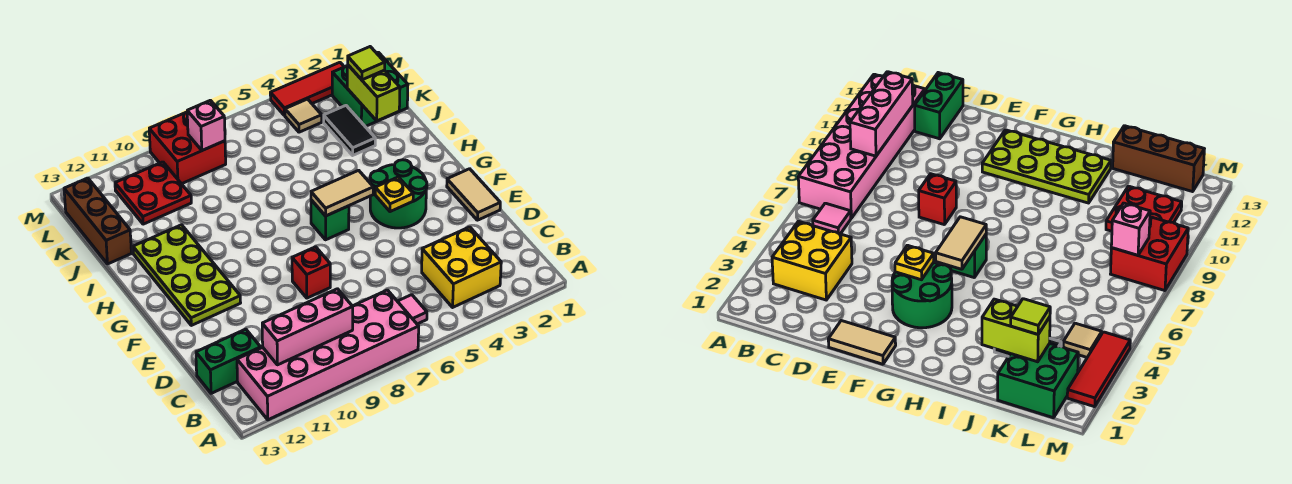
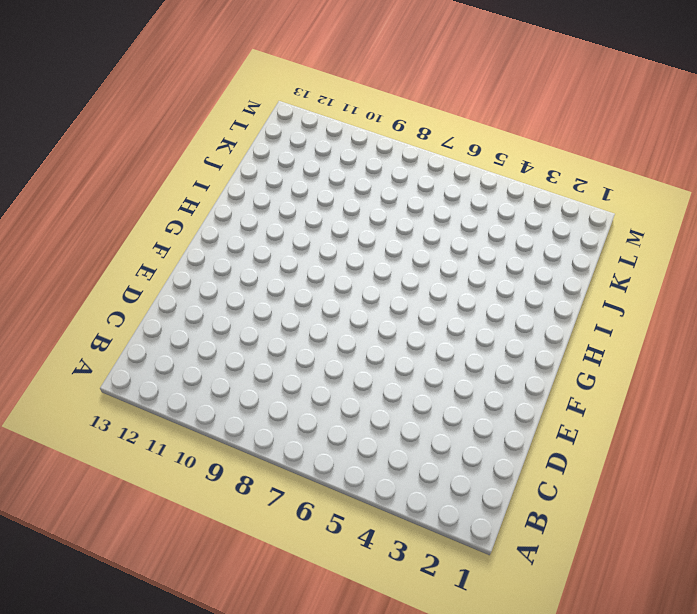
none -> pink brick A7:B12 level 1
none -> yellow brick B3:C4 level 1
none -> pink tile B6 level 1

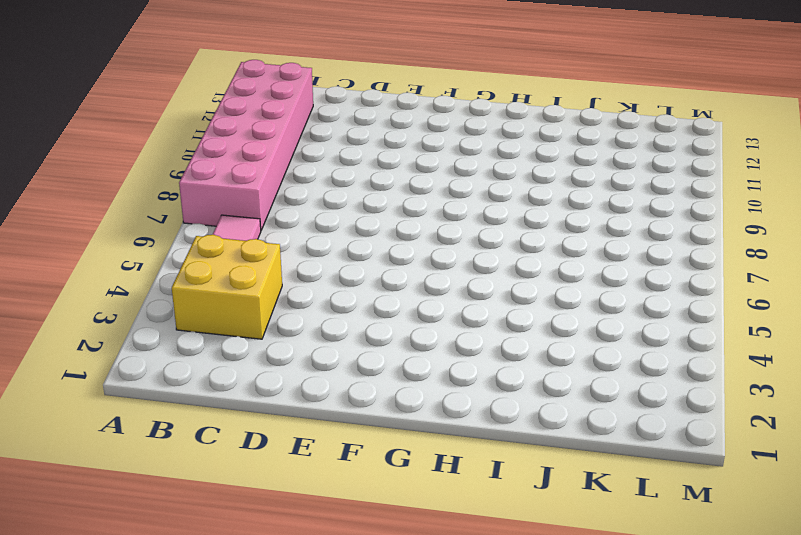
none -> green brick C12:C13 level 1
none -> tan tile E1:F1 level 1
none -> red brick E8 level 1

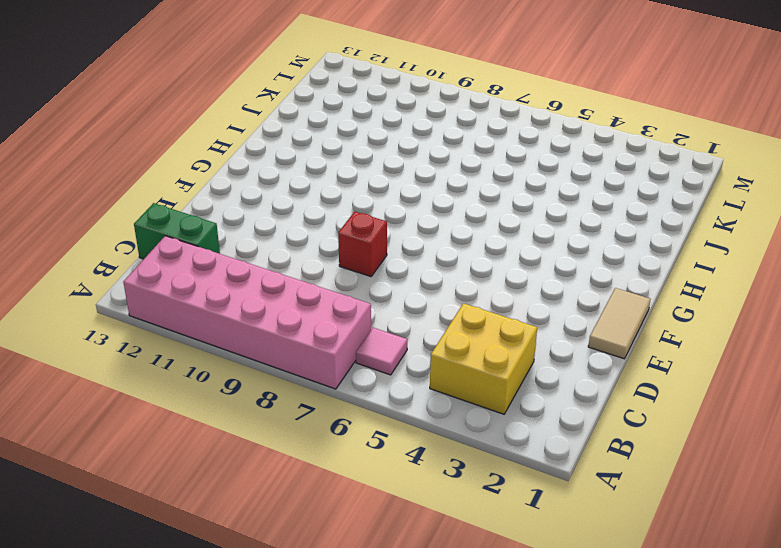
none -> green round brick F3:G4 level 1
none -> lime plate F11:I12 level 1
none -> green brick G6 level 1

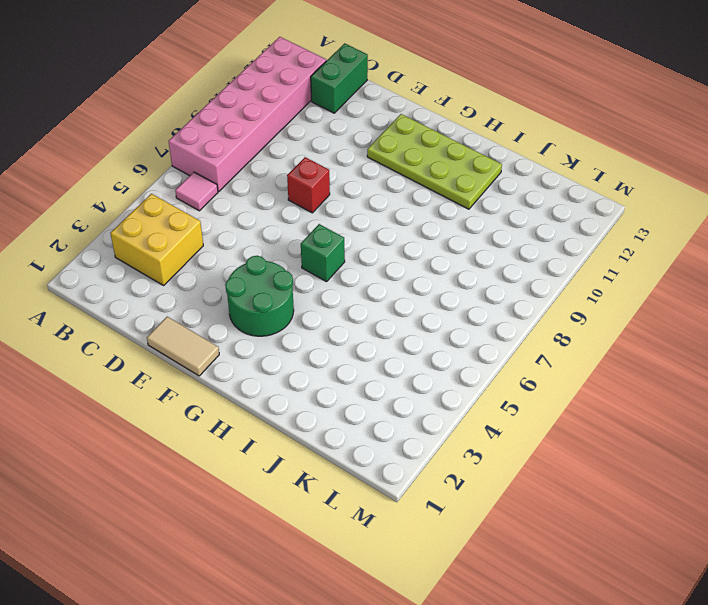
none -> black tile J3:K3 level 1
none -> brown brick J13:L13 level 1
none -> green brick K1:L2 level 1

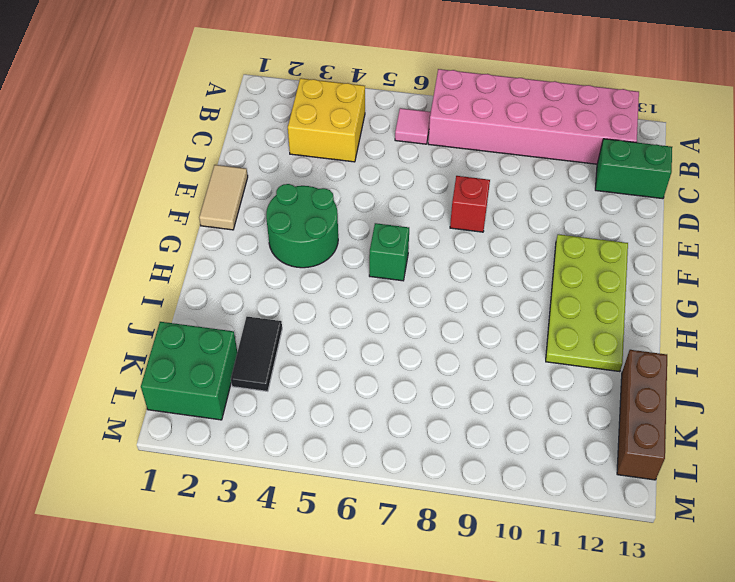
none -> red plate K10:L11 level 1
none -> tan tile L4 level 1
none -> red brick L8:M9 level 1

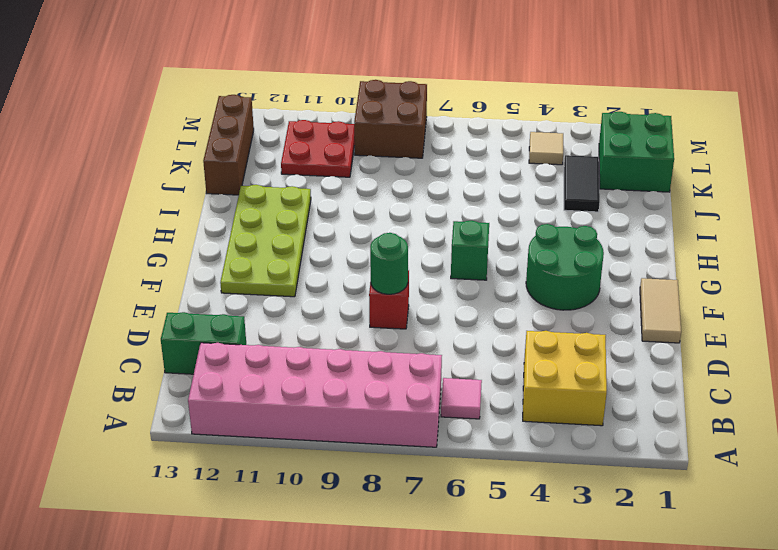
green round brick E8 level 2 -> none
brown brick L8:M9 level 1 -> red brick L8:M9 level 1
none -> red tile M2:M4 level 1
none -> pink brick B9:B11 level 2
none -> yellow plate F4 level 2

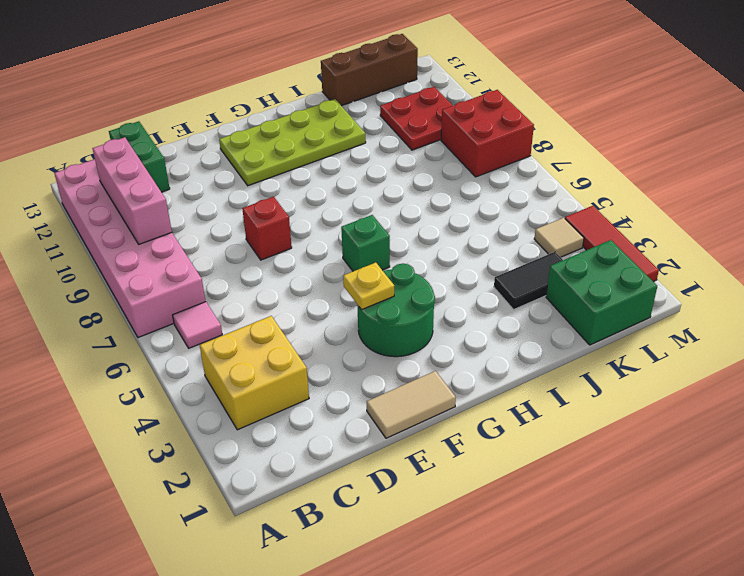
none -> tan tile G5:G6 level 2
none -> lime brick J2:K2 level 2
none -> pink brick L8 level 2

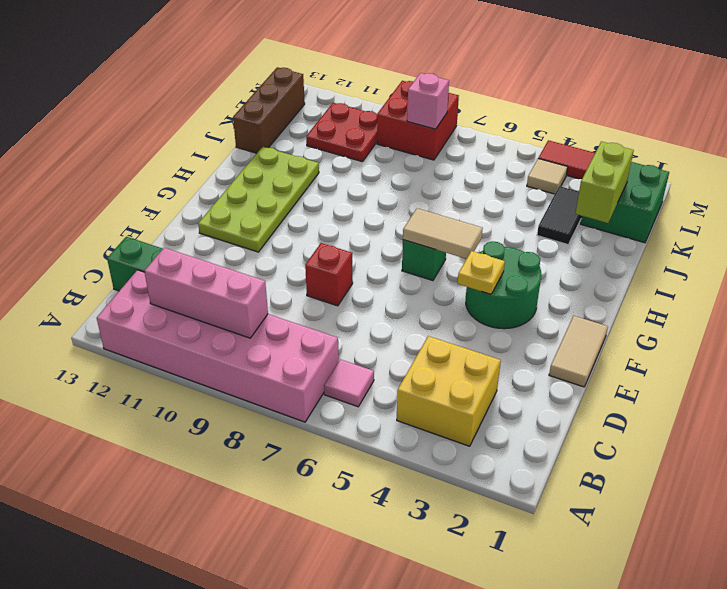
none -> lime tile K2 level 3

